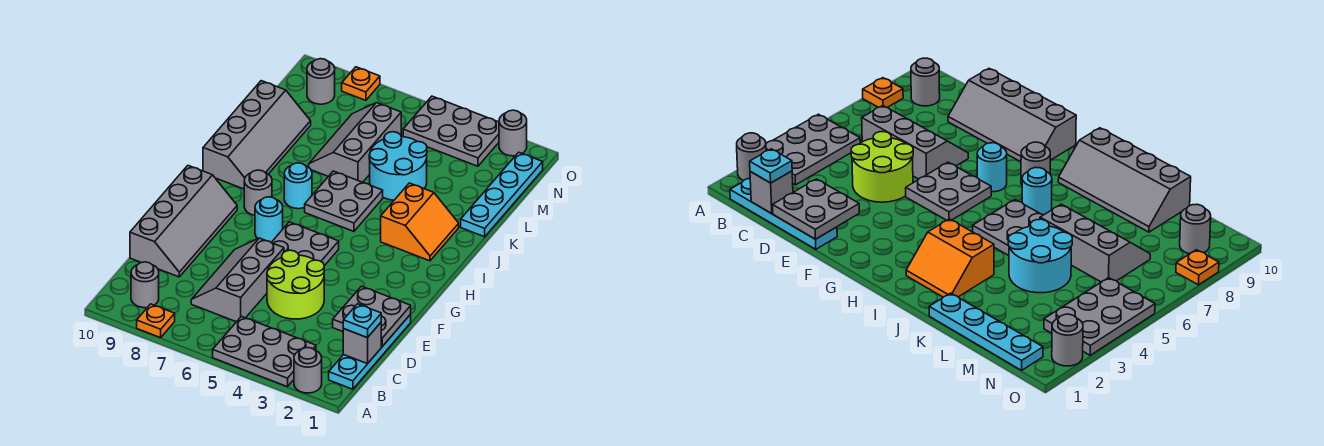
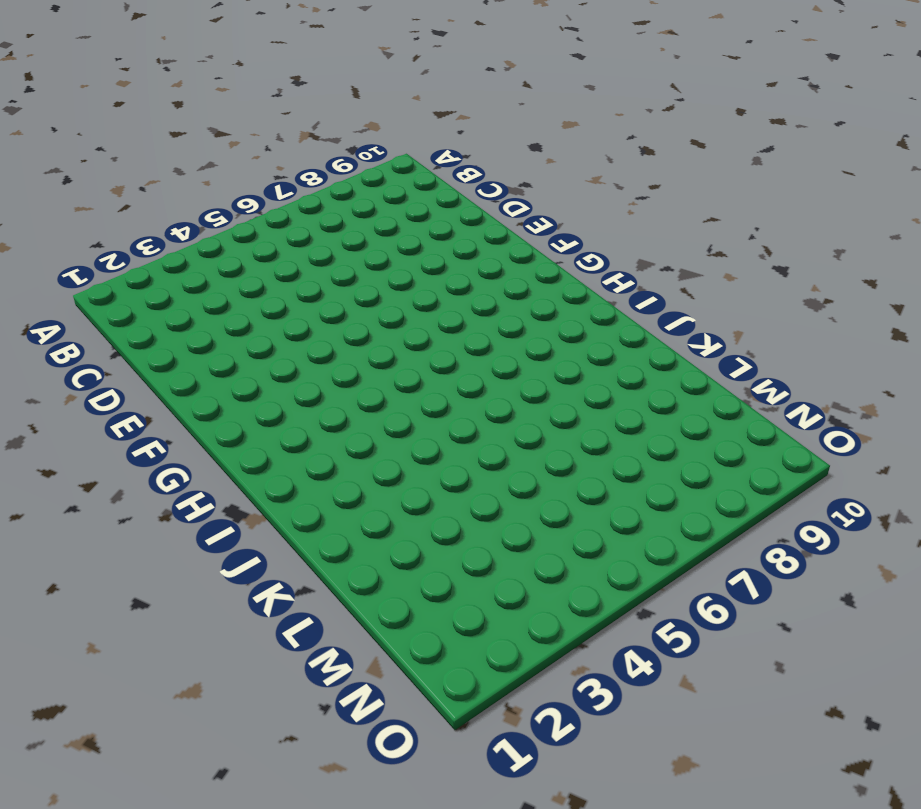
none -> grey round brick A2 level 1
none -> grey plate A3:B5 level 1
none -> orange plate A8 level 1

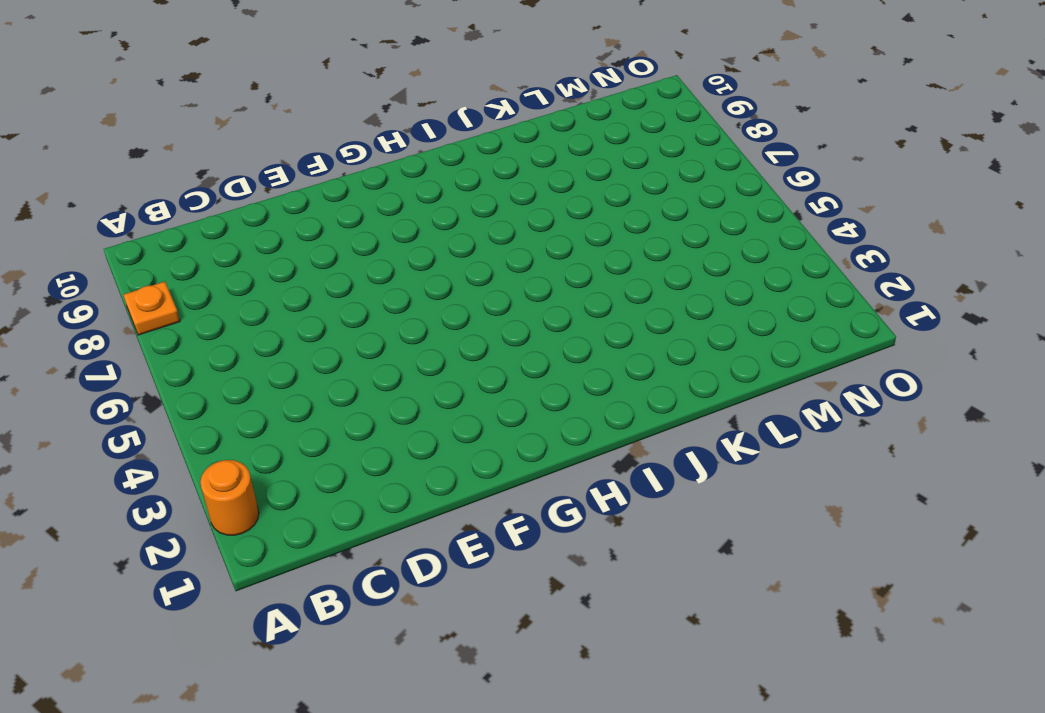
orange round brick A2 level 1 -> grey round brick A2 level 1
none -> grey plate A3:B5 level 1
none -> cyan plate B1:E1 level 1
none -> grey round brick B9 level 1

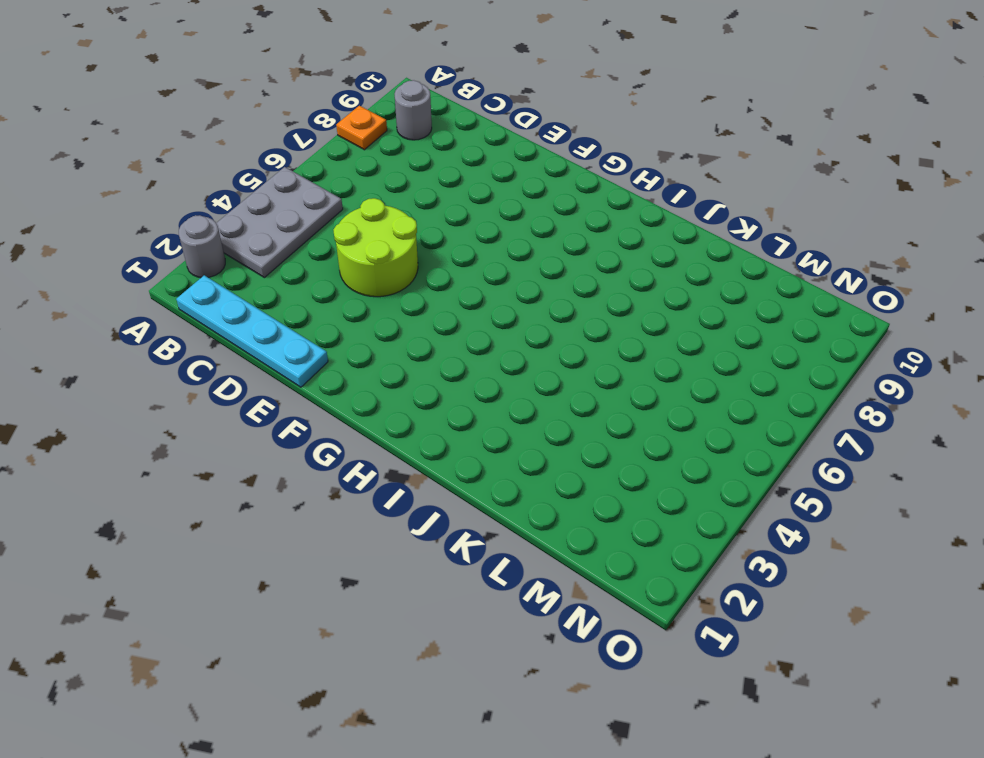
none -> grey slope C6:E7 level 1 top 6
none -> grey slope D9:G10 level 1 top 10
none -> grey plate F5:G6 level 1

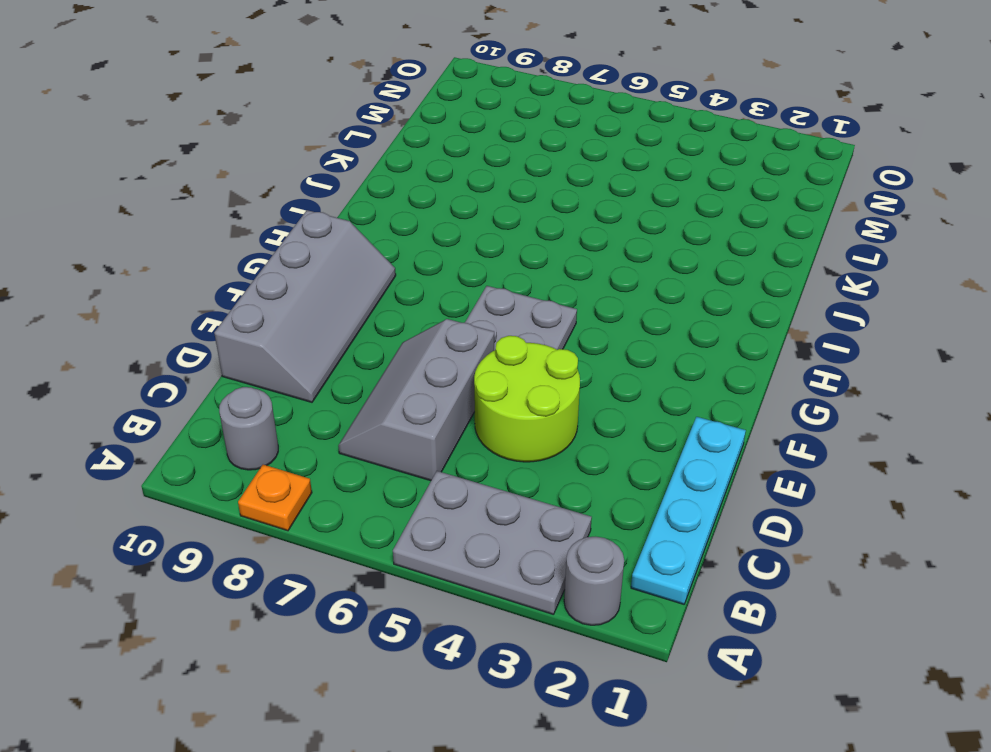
none -> cyan round brick G7 level 1
none -> grey round brick H8 level 1
none -> orange slope I2:J3 level 1 top 3

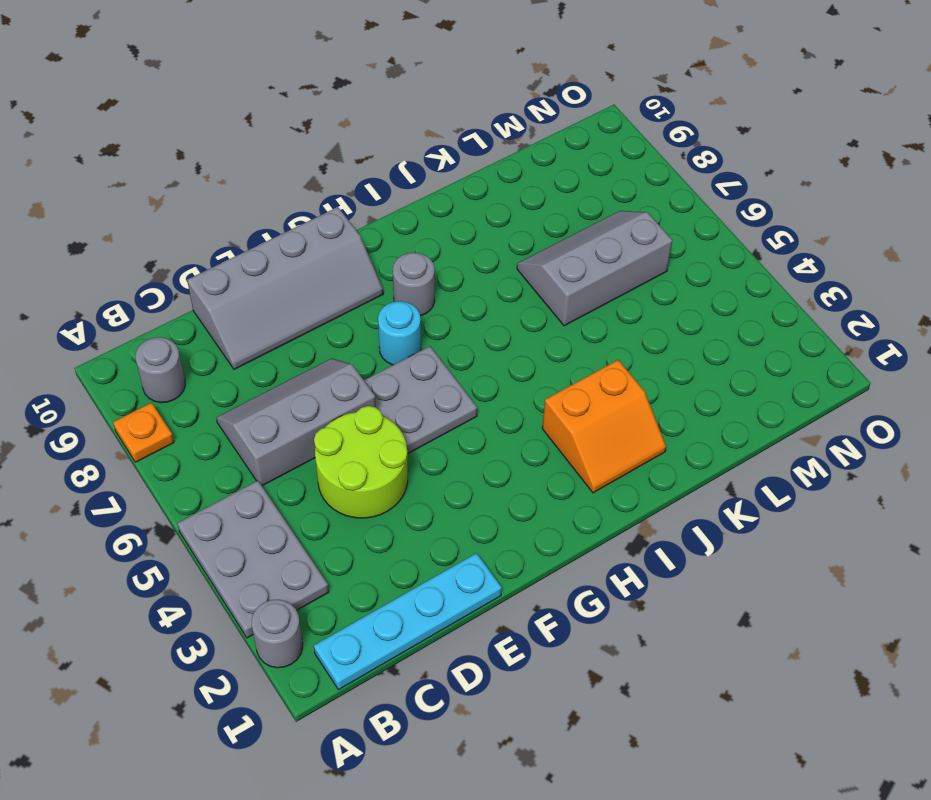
none -> grey plate I5:J6 level 1
none -> cyan round brick I7 level 1
none -> grey slope I9:L10 level 1 top 10

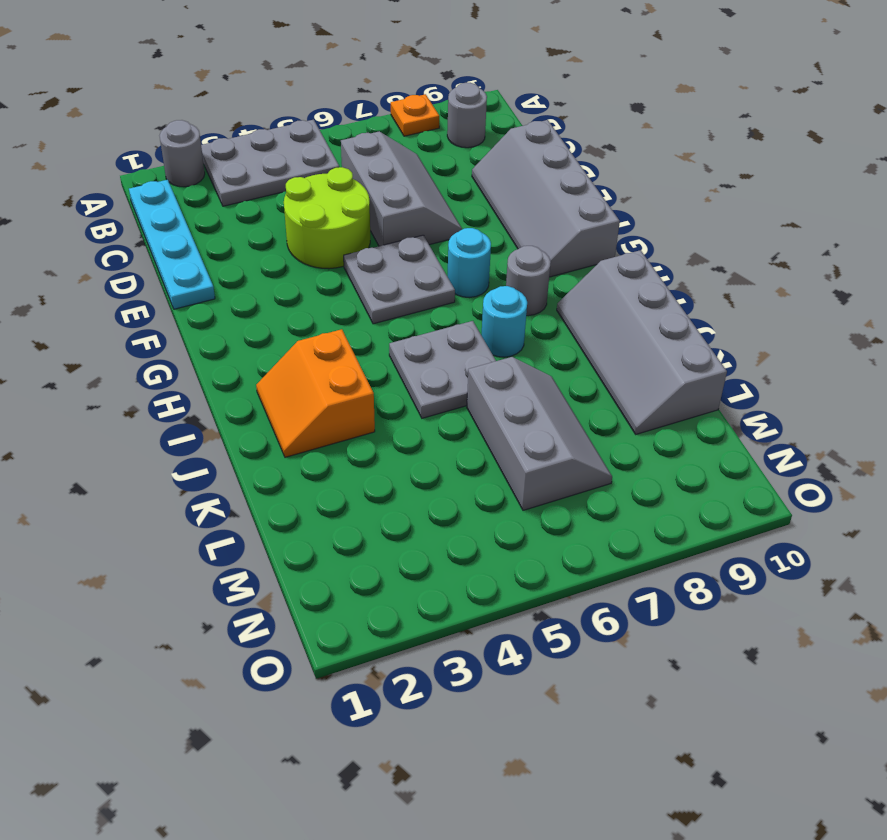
none -> cyan plate K1:N1 level 1
none -> cyan round brick K4:L5 level 1
none -> grey plate N3:O5 level 1

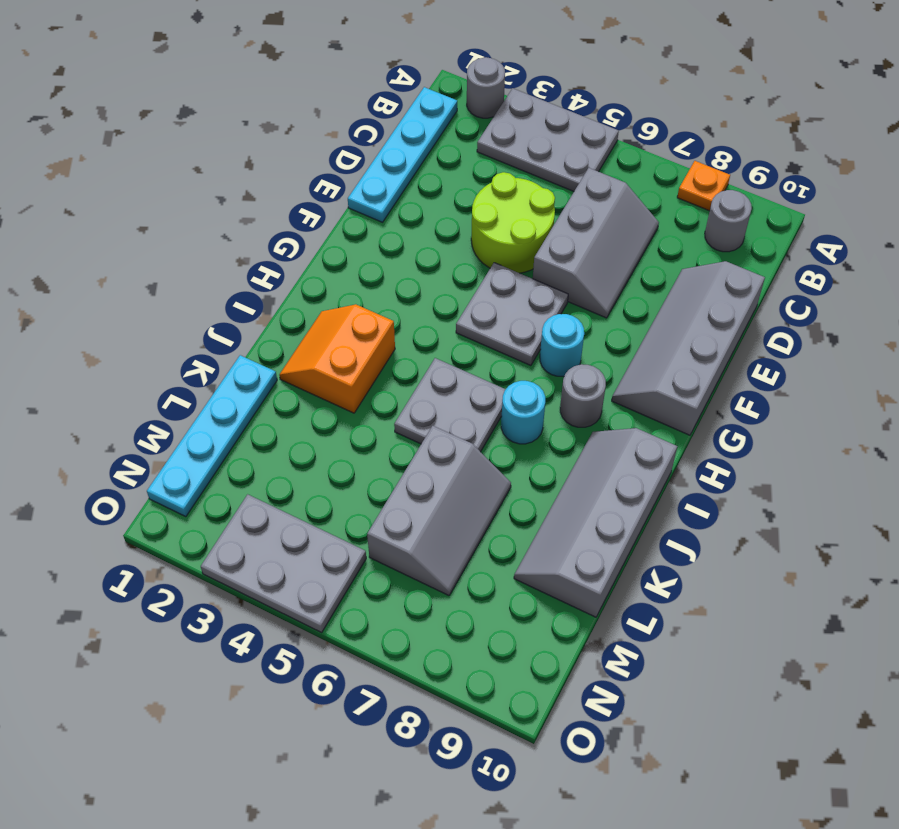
none -> cyan round brick K4:L5 level 1
none -> grey round brick N9 level 1
none -> grey round brick O2 level 1

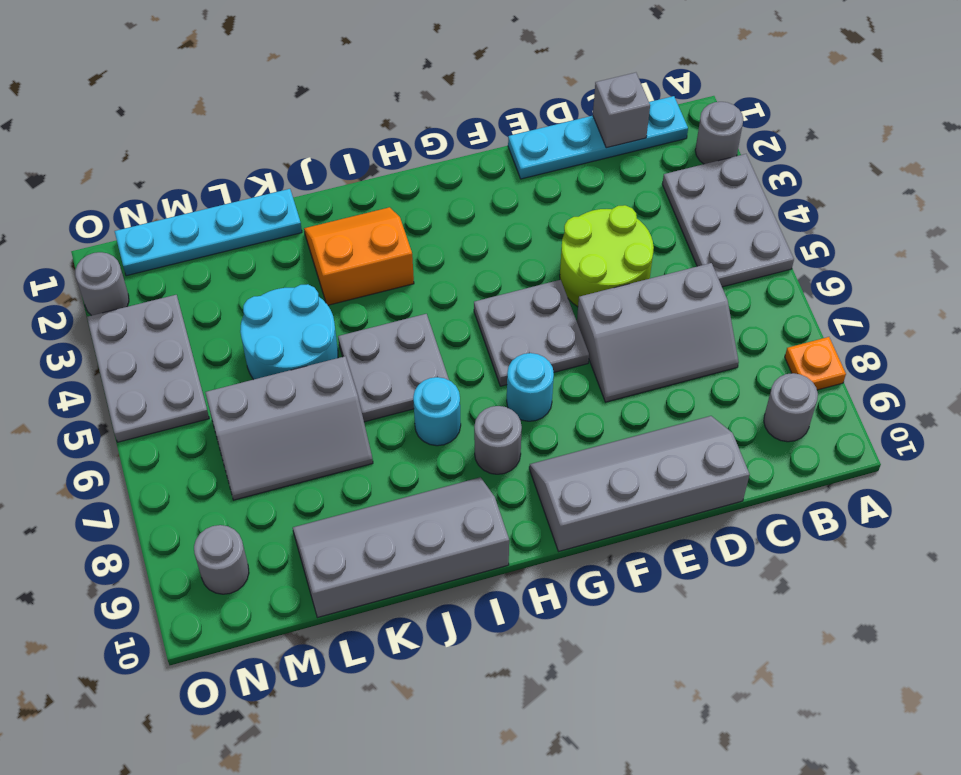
none -> orange plate O8 level 1
none -> grey plate D1:E2 level 2
none -> cyan plate C1 level 3

